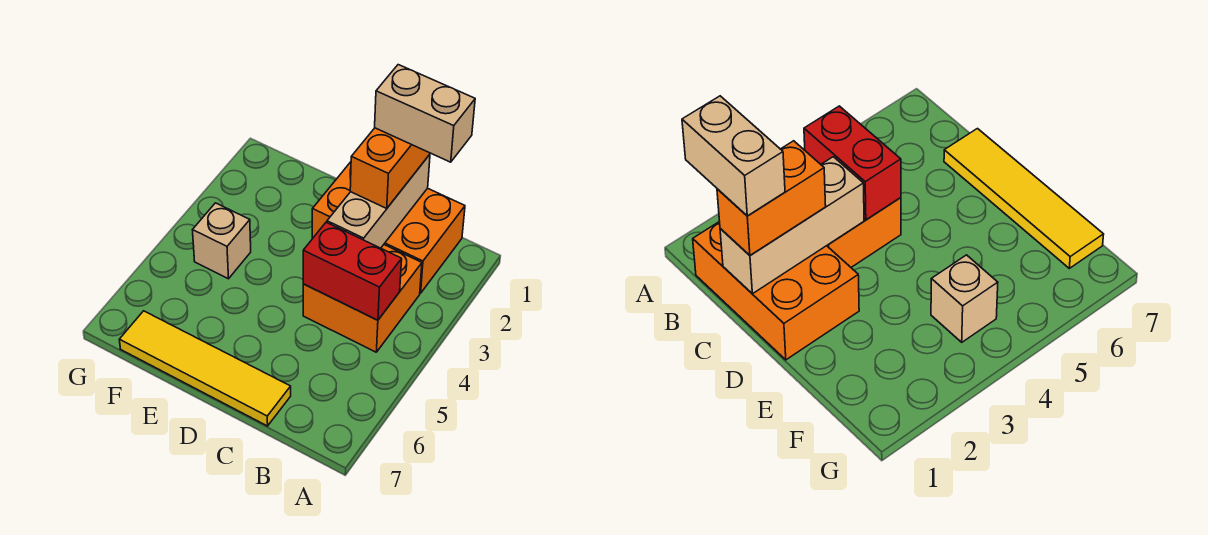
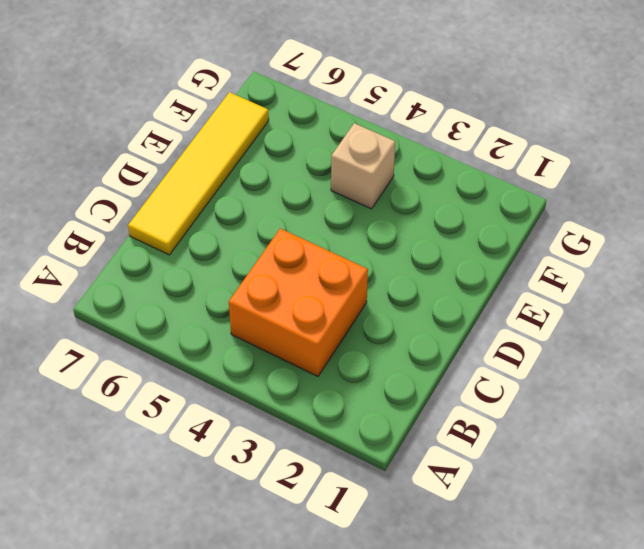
none -> orange brick B1:D2 level 1
none -> red brick B4:C4 level 2

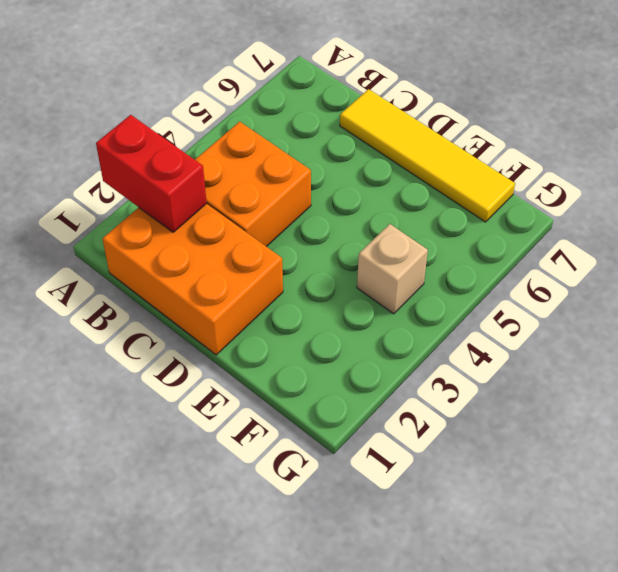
red brick A2:B2 level 2 -> red brick B4:C4 level 2
none -> tan brick C1:C3 level 2
none -> orange brick C1:C2 level 3

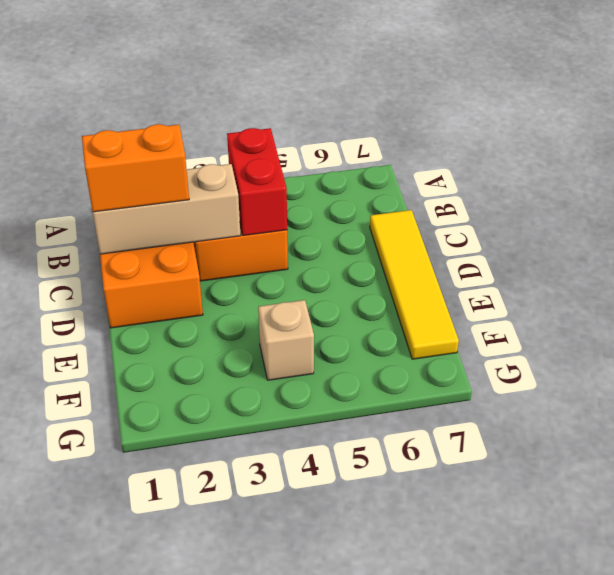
none -> tan brick B1:C1 level 4

